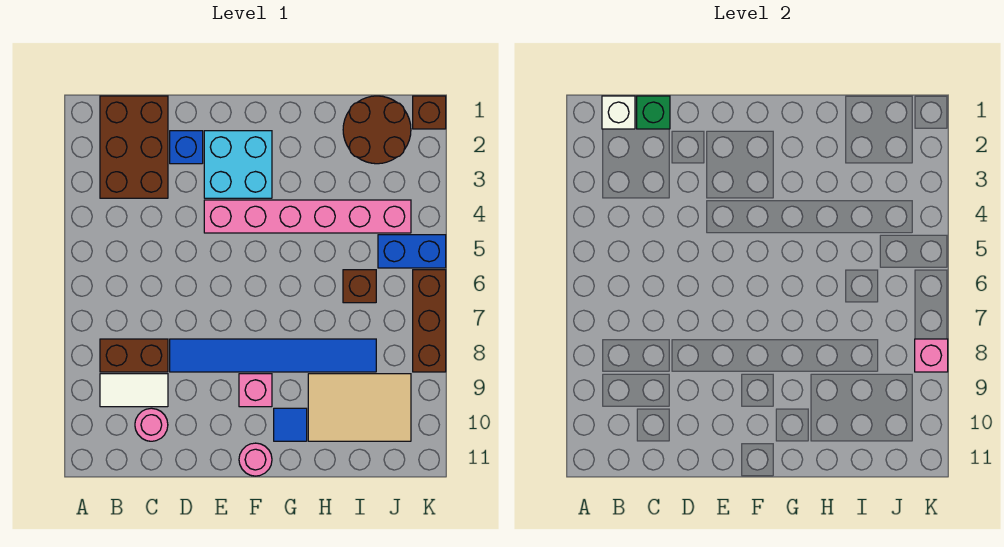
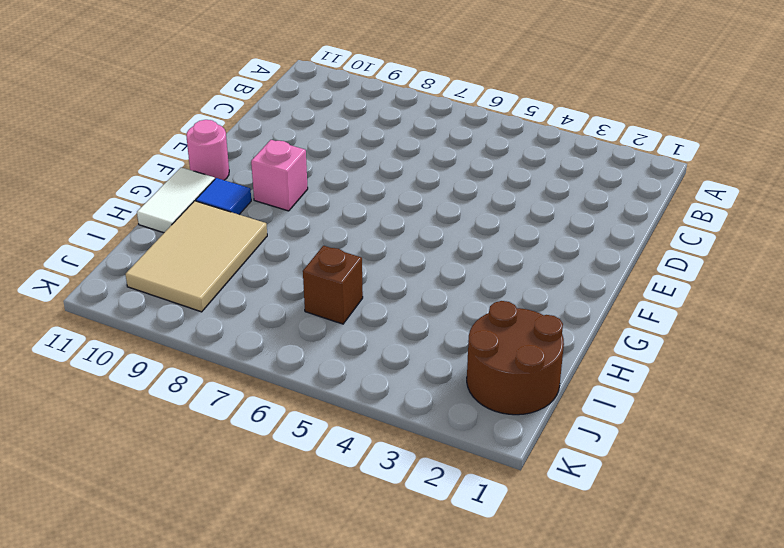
white tile G11:H11 level 1 -> white tile B9:C9 level 1
none -> brown brick B1:C3 level 1
none -> brown brick B8:C8 level 1
none -> pink round brick C10 level 1

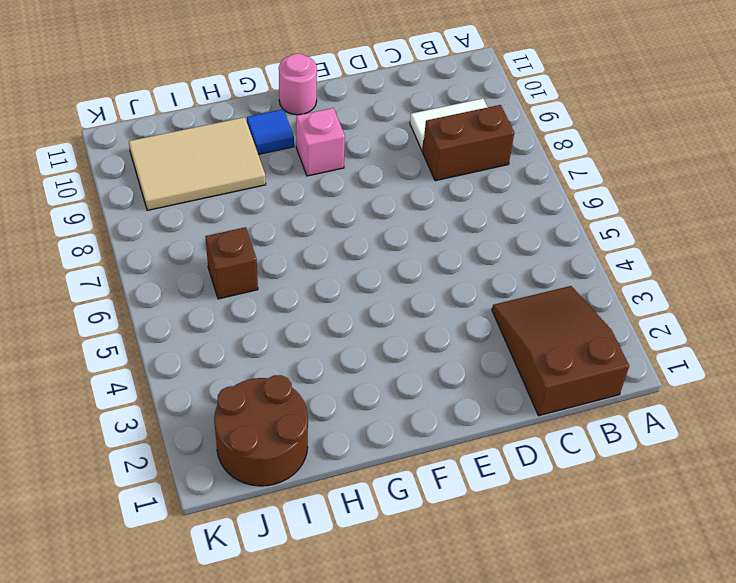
brown slope B1:C3 level 1 top 1 -> brown brick B1:C3 level 1
none -> pink round brick C10 level 1
none -> blue brick D2 level 1
none -> blue tile D8:I8 level 1

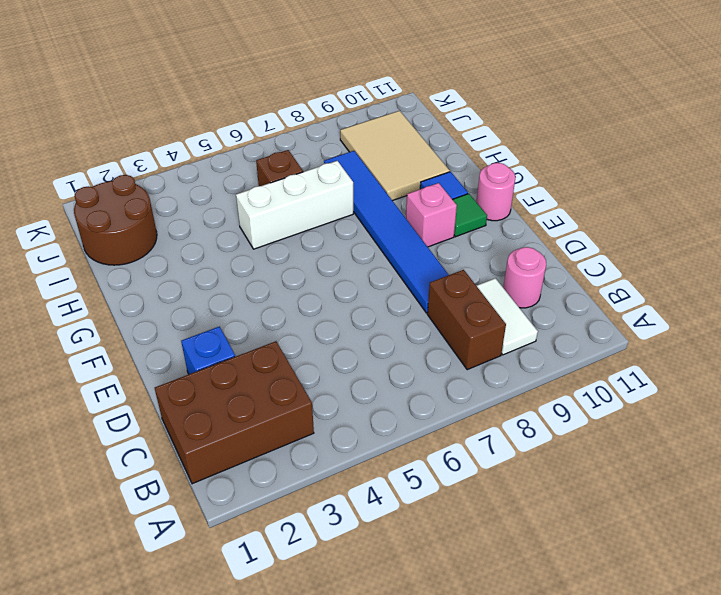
green tile F10 level 1 -> none
white brick H5:H7 level 1 -> none
none -> cyan brick E2:F3 level 1
none -> pink brick E4:J4 level 1
none -> blue brick J5:K5 level 1

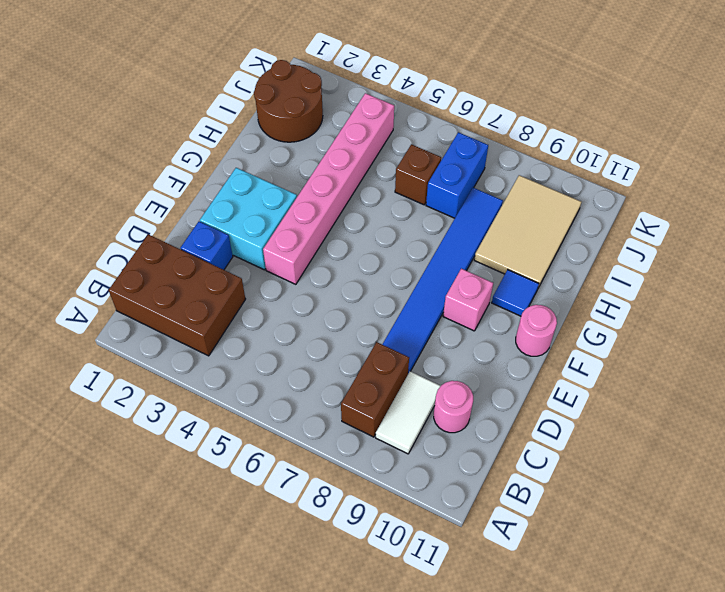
blue brick I7:J7 level 1 -> blue brick J5:K5 level 1
none -> brown brick K1 level 1
none -> brown brick K6:K8 level 1
none -> white brick B1 level 2

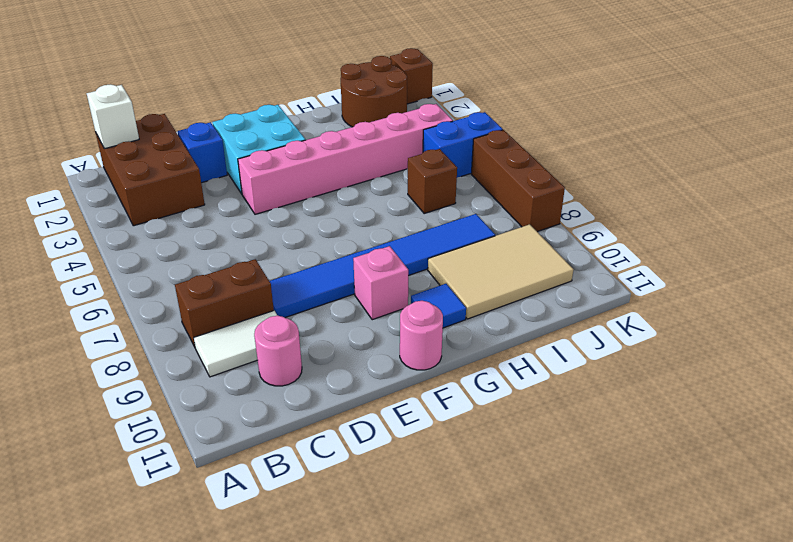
none -> green brick C1 level 2
none -> pink brick K8 level 2

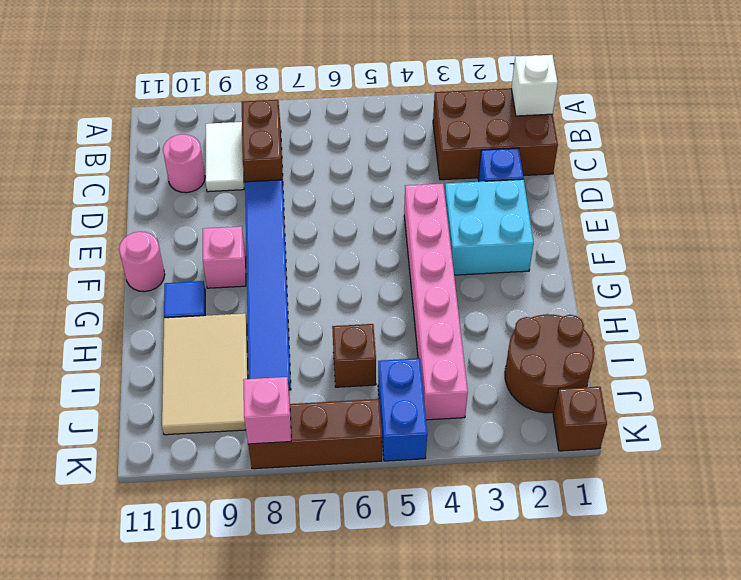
none -> green brick C1 level 2

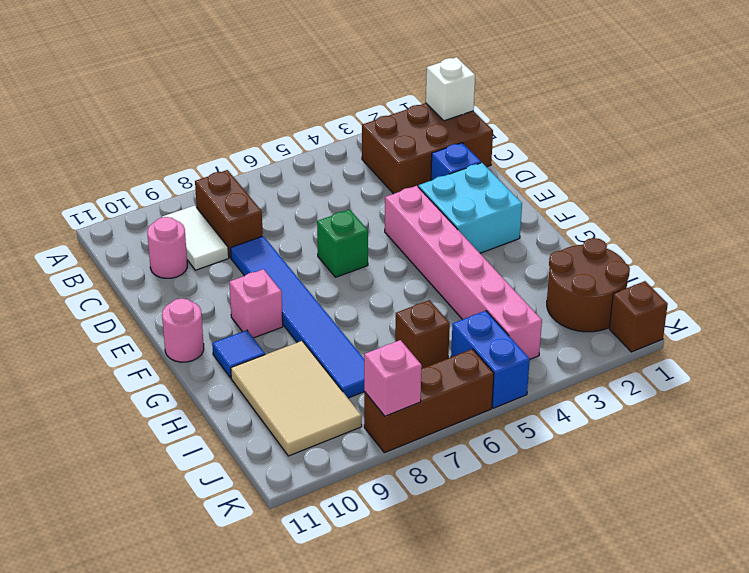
green brick E6 level 1 -> green brick C1 level 2

